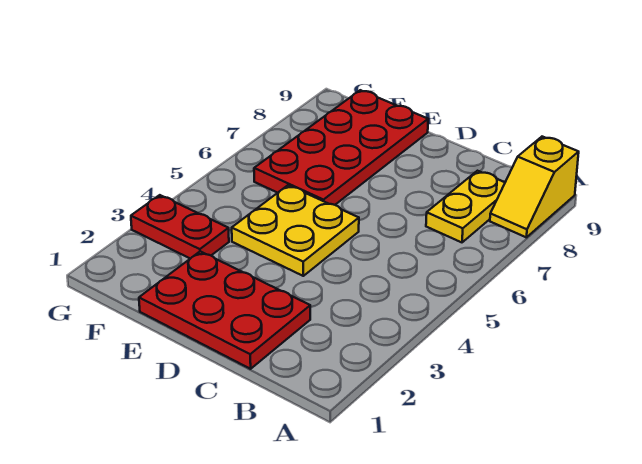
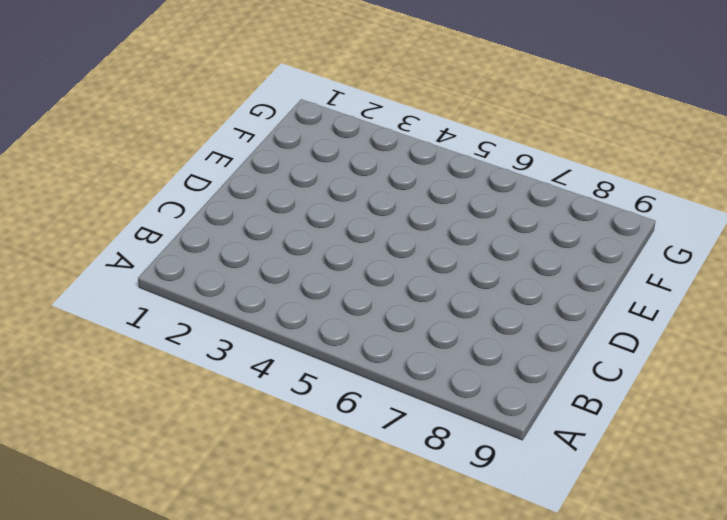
none -> yellow slope A8:A9 level 1 top 9
none -> yellow plate B7:B8 level 1

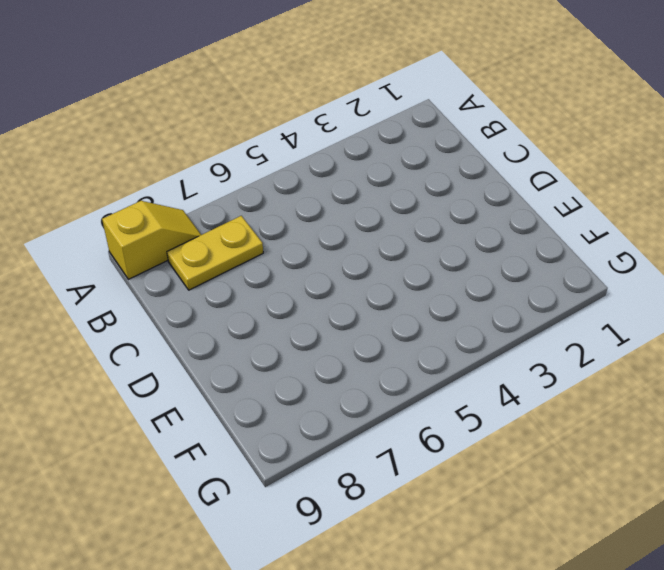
none -> red plate C1:E2 level 1
none -> yellow plate D4:E5 level 1

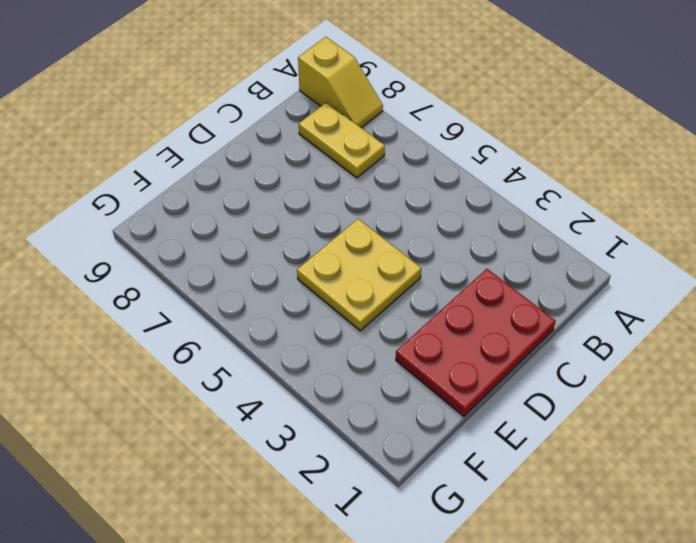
none -> red plate E6:F9 level 1
none -> red plate F3:G3 level 1

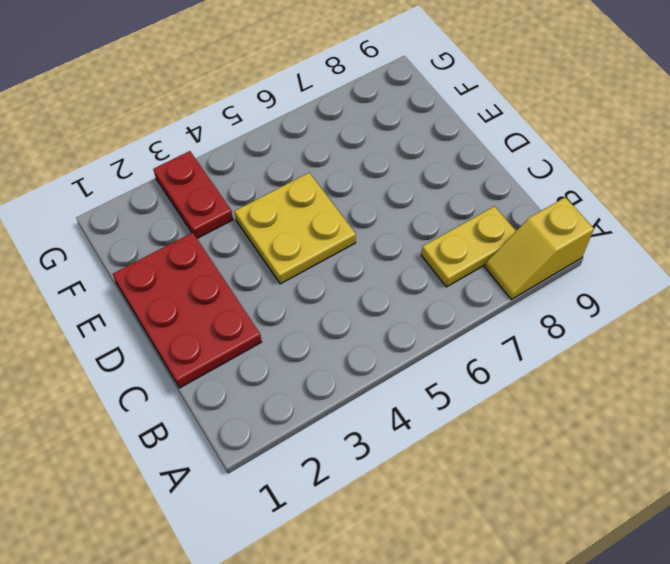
none -> red plate E6:F9 level 1

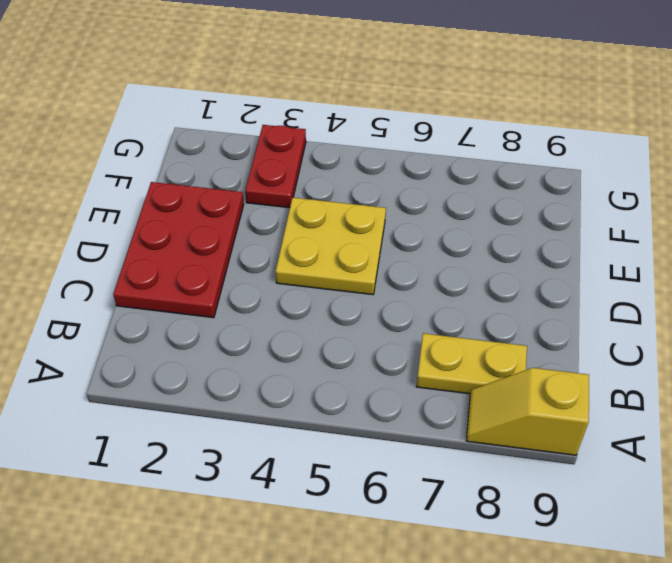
none -> red plate E6:F9 level 1

